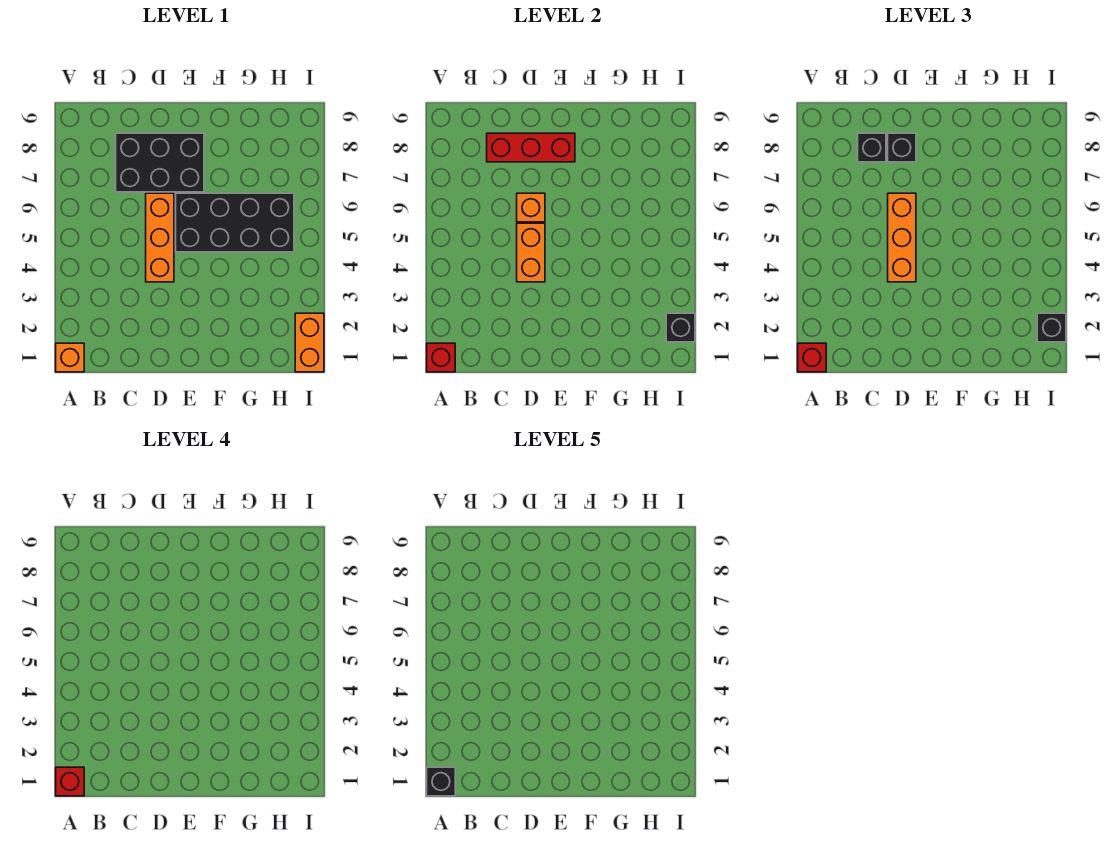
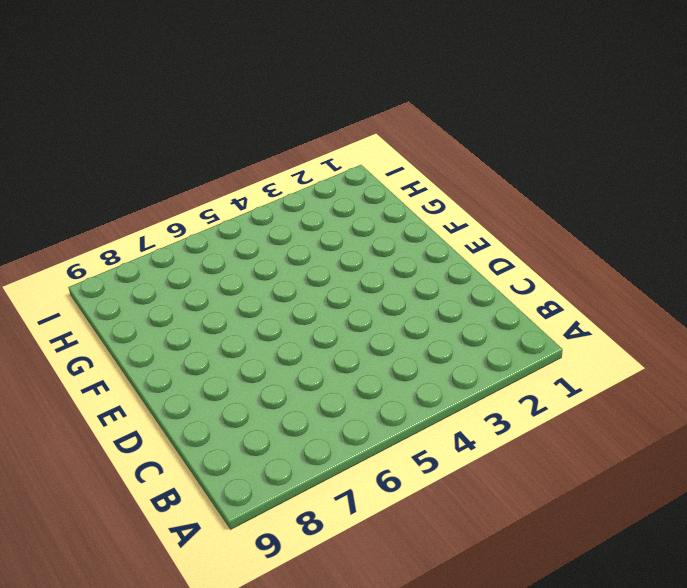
none -> orange brick A1 level 1
none -> black brick C7:E8 level 1
none -> orange brick D4:D6 level 1

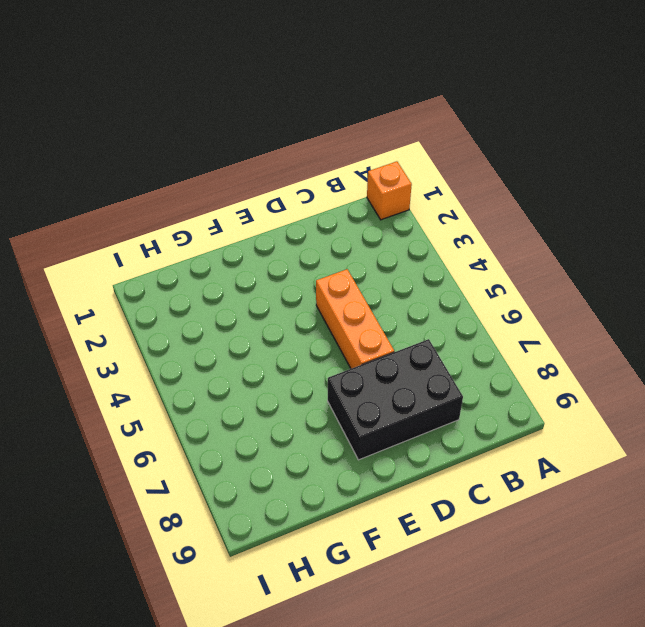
none -> black brick E5:H6 level 1
none -> orange brick I1:I2 level 1
none -> red brick A1 level 2

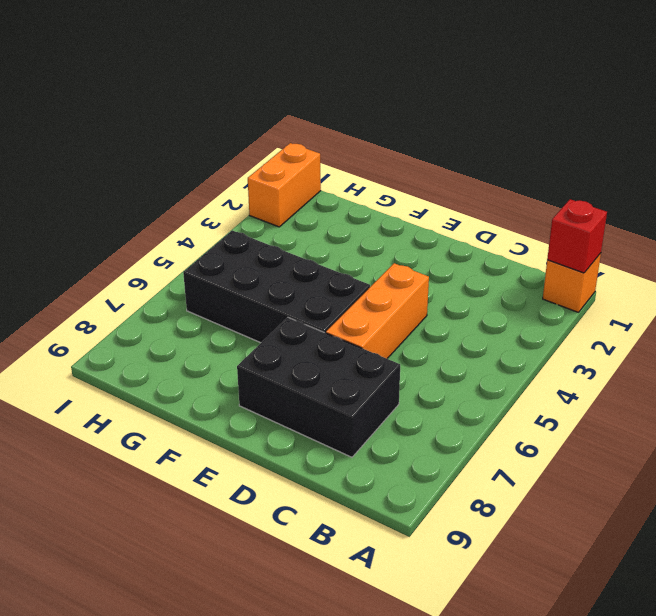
none -> red brick C8:E8 level 2
none -> orange brick D4:D5 level 2
none -> orange brick D6 level 2

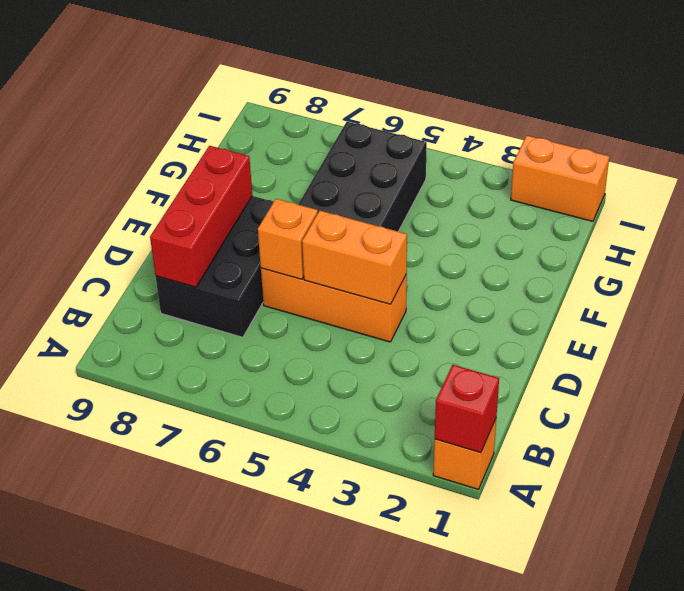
none -> black brick I2 level 2
none -> red brick A1 level 3
none -> black brick C8 level 3

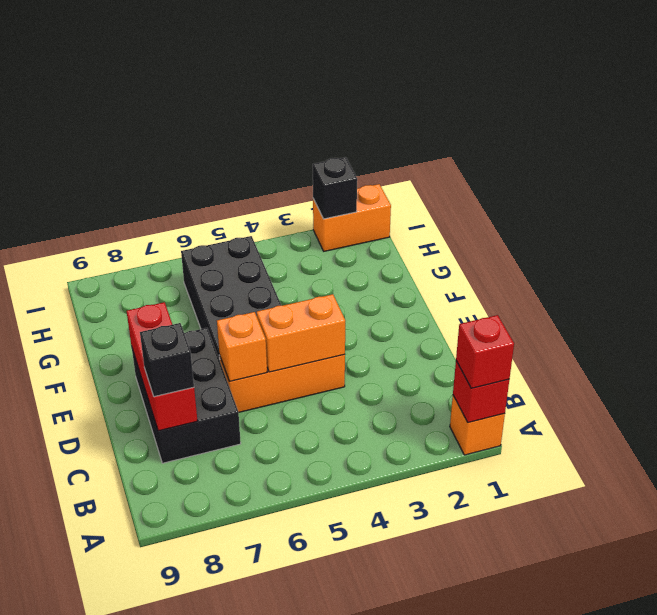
none -> orange brick D4:D6 level 3
none -> black brick D8 level 3
none -> black brick I2 level 3

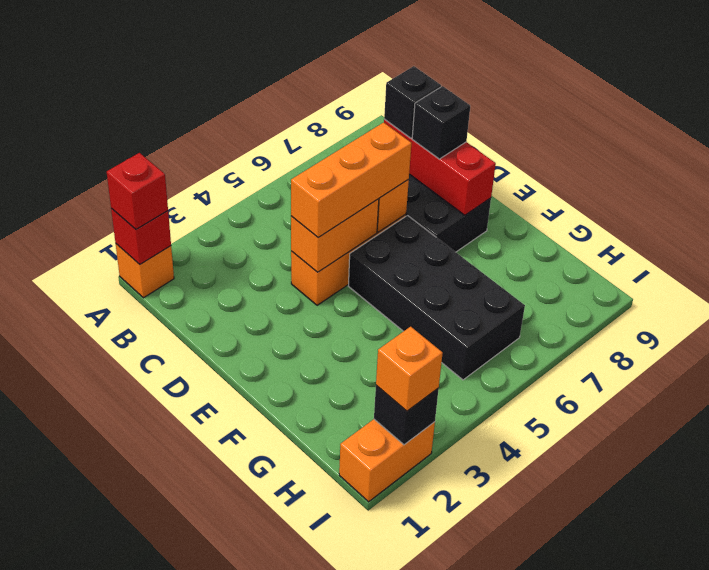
orange brick I2 level 3 -> black brick I2 level 3
none -> red brick A1 level 4
none -> black brick A1 level 5

